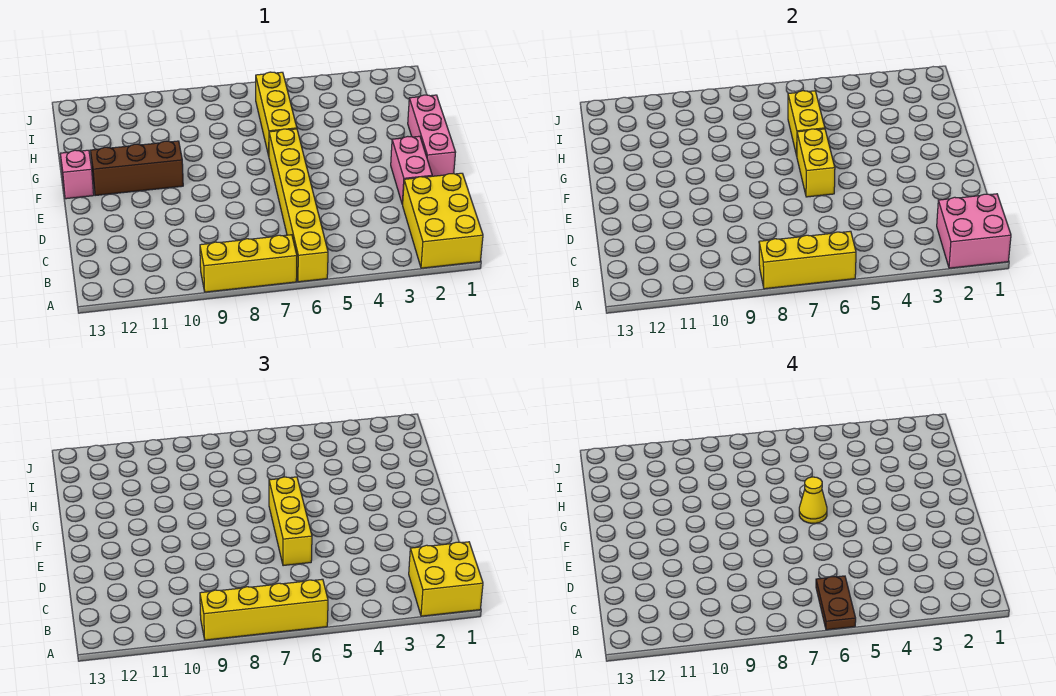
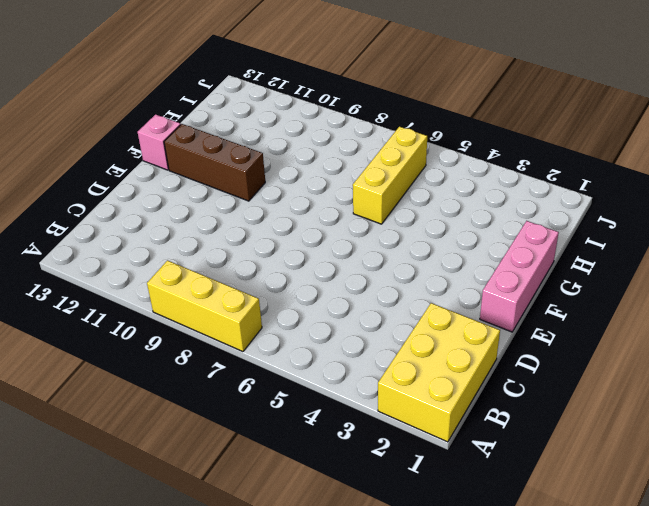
none -> yellow brick A6:F6 level 1
none -> pink brick D2:E2 level 1
none -> pink brick A1:B2 level 2

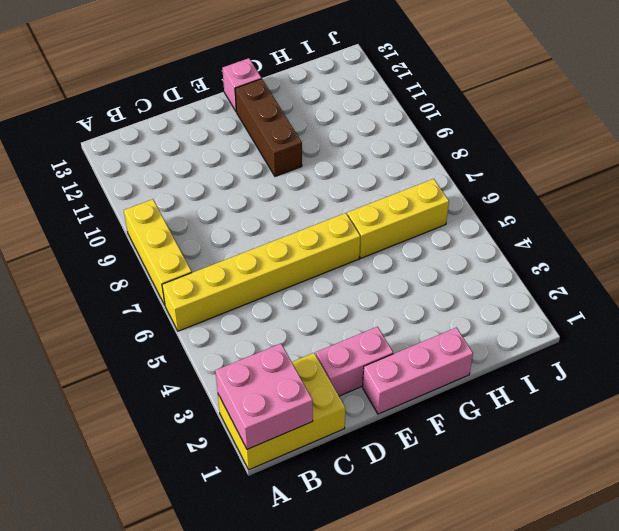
none -> yellow brick A6:A8 level 2
none -> yellow brick E6:F6 level 2
none -> yellow brick G6:H6 level 2

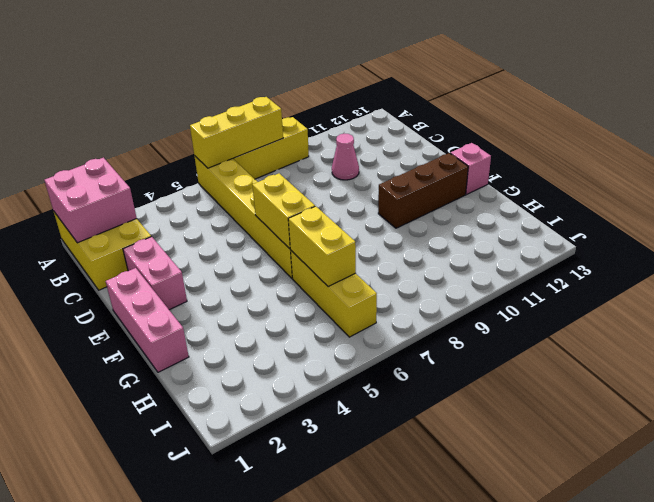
pink cone C10 level 1 -> none
none -> yellow brick A1:B2 level 3
none -> yellow brick A6:A9 level 3
none -> yellow brick D6:F6 level 3

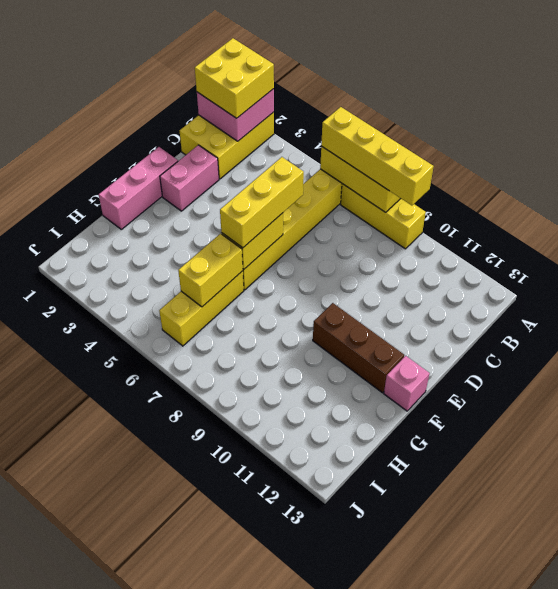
none -> brown plate A6:B6 level 4
none -> yellow cone F6 level 4

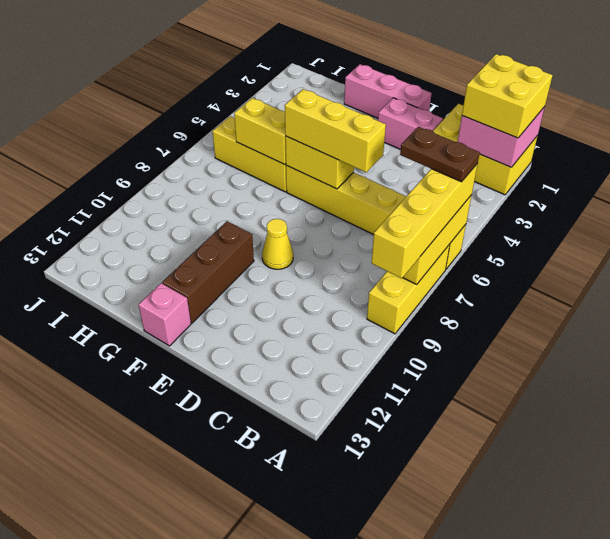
yellow cone E9 level 1 -> yellow cone F6 level 4

